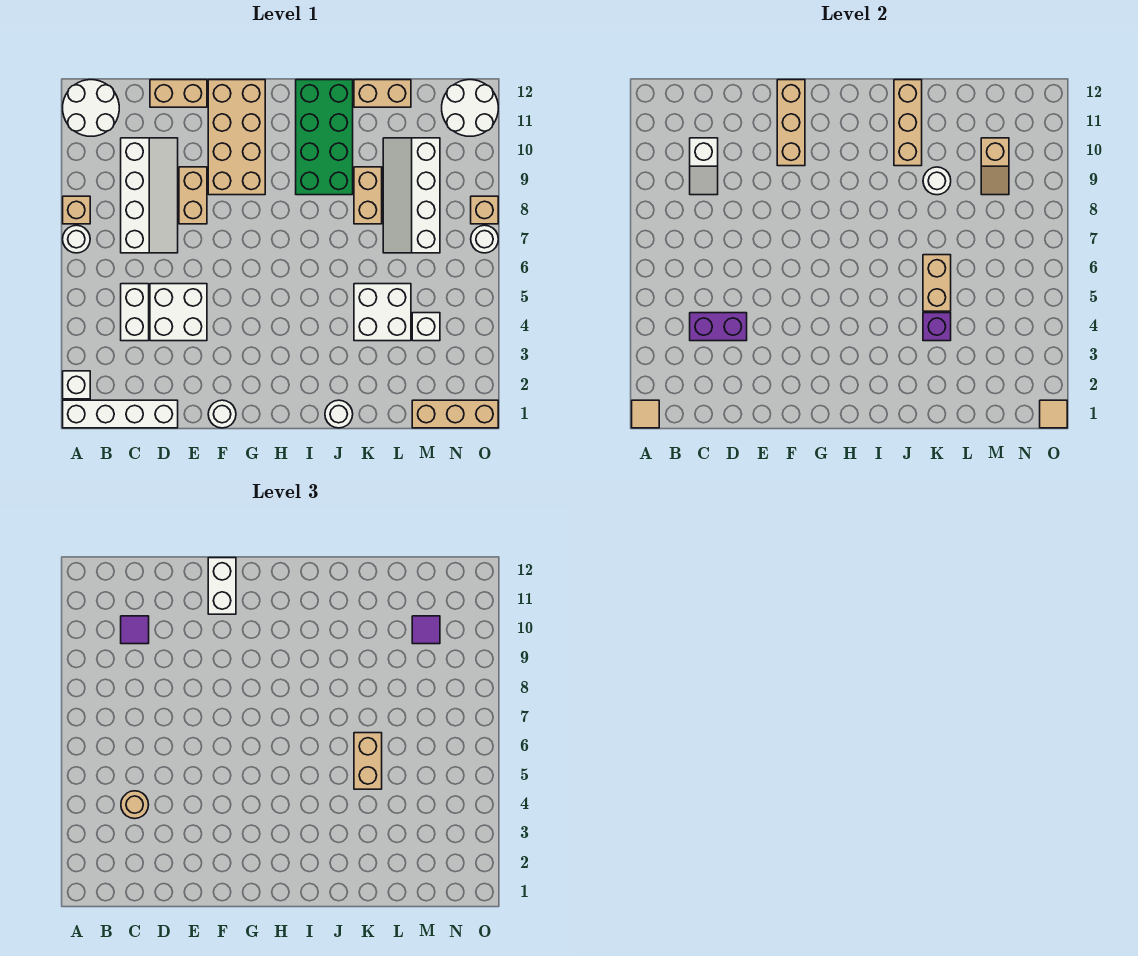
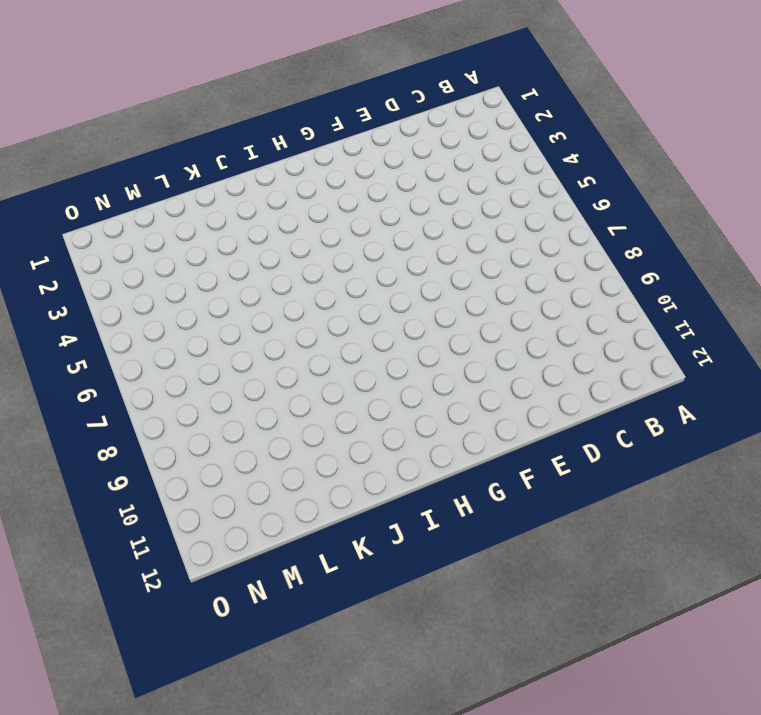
none -> white brick A1:D1 level 1
none -> white brick A2 level 1
none -> white round brick A7 level 1
none -> tan brick A8 level 1

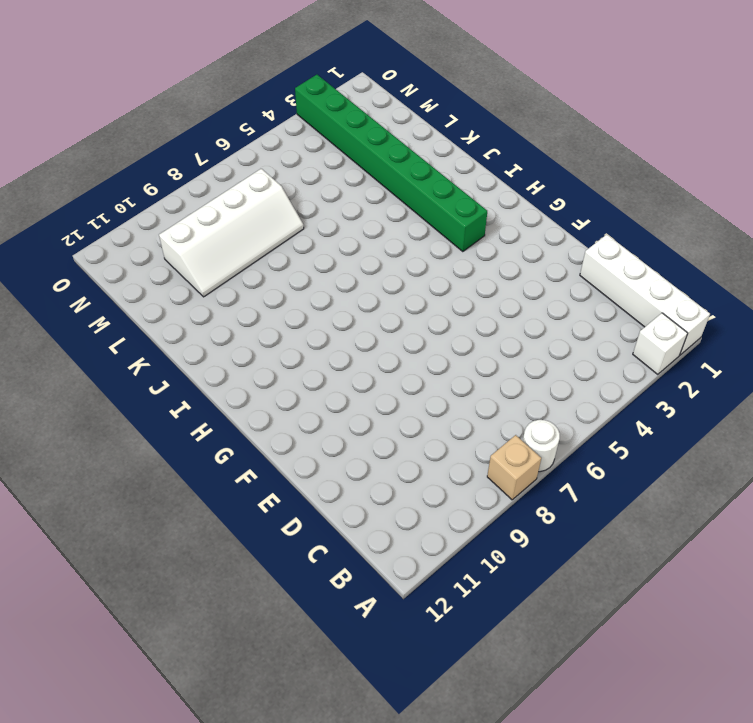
green brick H3:O3 level 1 -> none
none -> white round brick A11:B12 level 1
none -> white brick C4:C5 level 1
none -> white slope C7:D10 level 1 top C
none -> white brick D4:E5 level 1

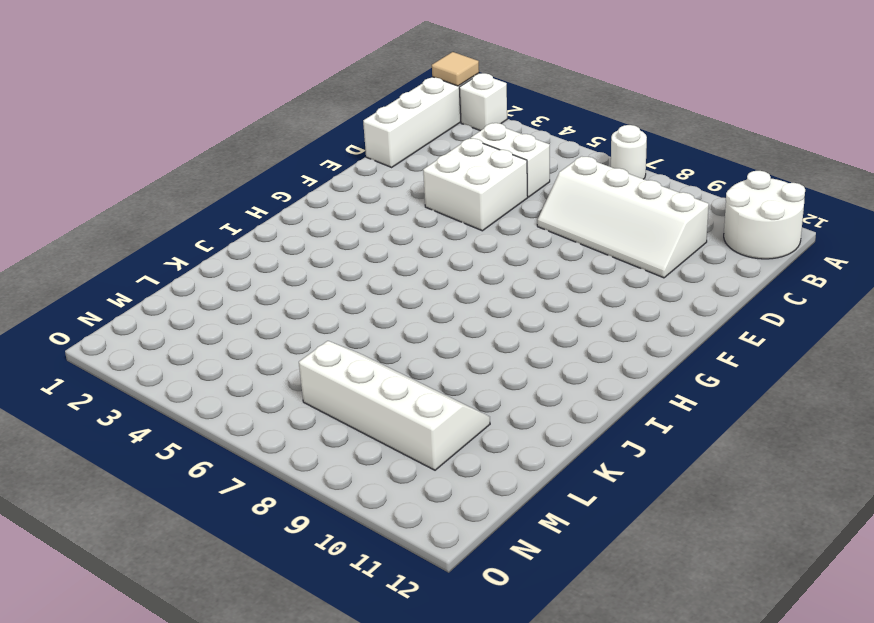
none -> tan brick A8 level 1
none -> tan brick D12:E12 level 1
none -> tan brick E8:E9 level 1
none -> white round brick F1 level 1

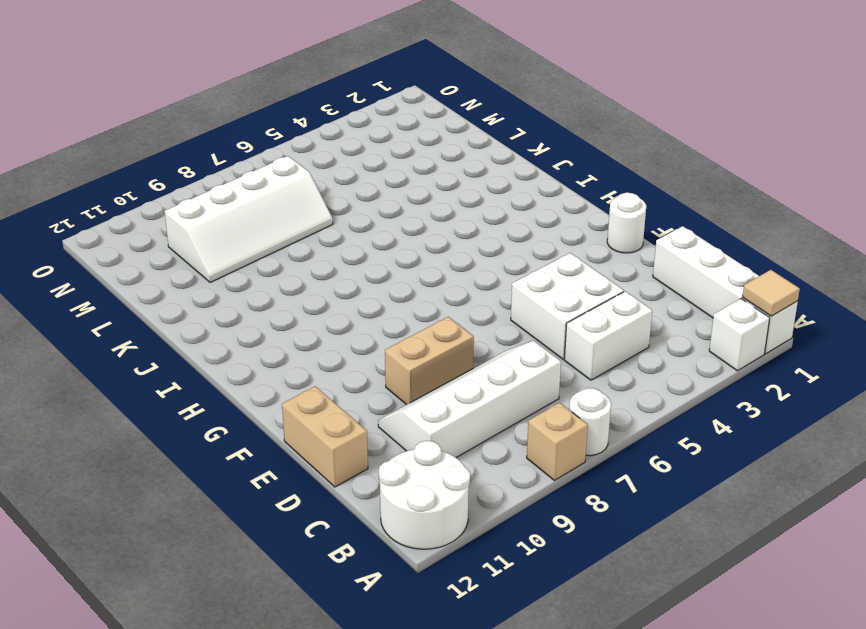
none -> tan brick F9:G12 level 1
none -> green brick I9:J12 level 1
none -> white round brick J1 level 1
none -> white brick K4:L5 level 1

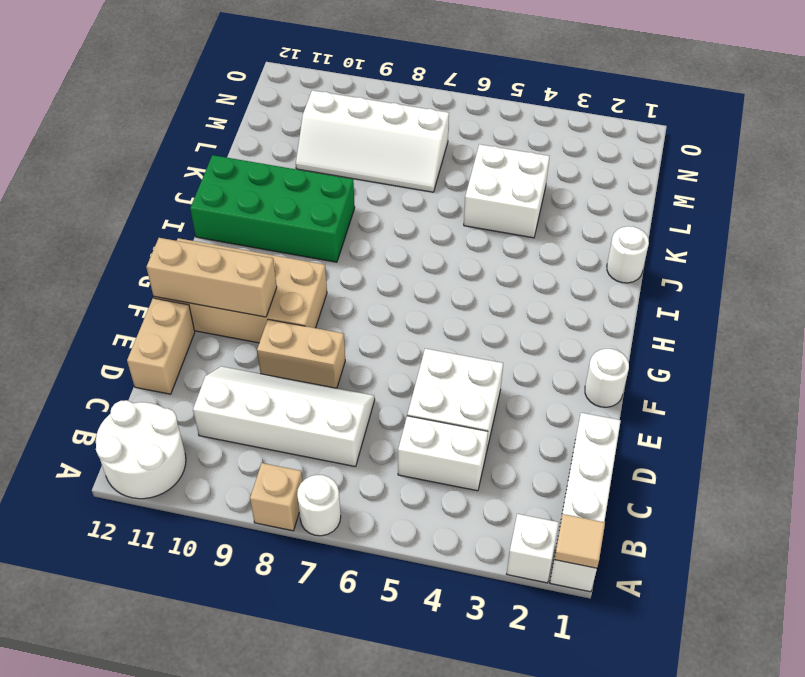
none -> tan brick K8:K9 level 1
none -> tan brick K12:L12 level 1
none -> tan brick M1:O1 level 1
none -> white brick M4 level 1

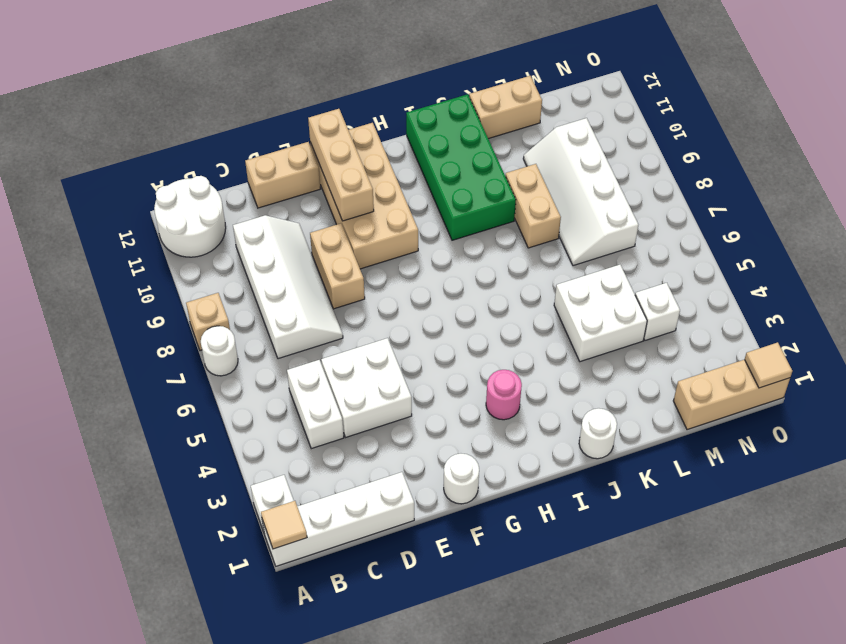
pink round brick H3 level 1 -> none
none -> white round brick N11:O12 level 1
none -> white round brick O7 level 1
none -> tan brick O8 level 1
none -> purple brick C4:D4 level 2

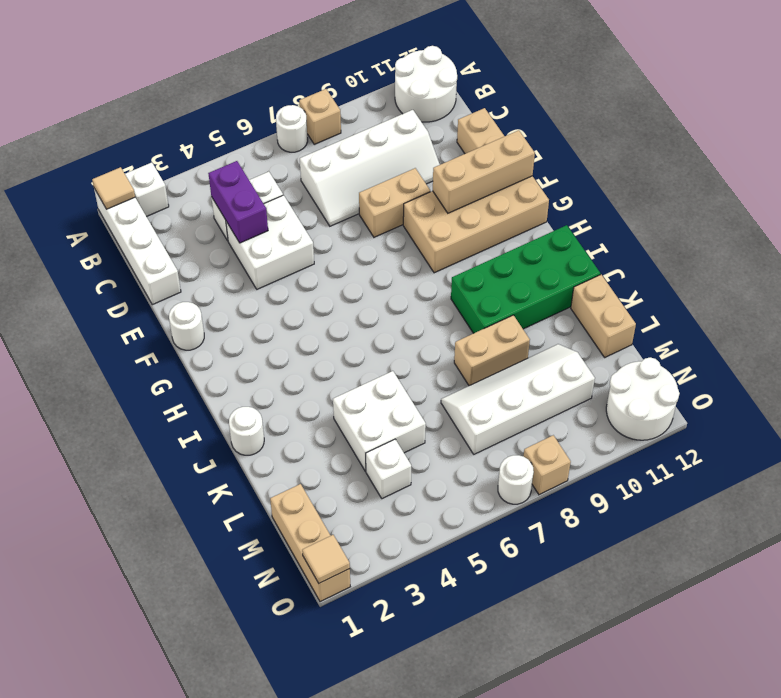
none -> white slope C9:C10 level 2 top 10
none -> tan brick J10:J12 level 2
none -> purple brick K4 level 2
none -> tan brick K5:K6 level 2

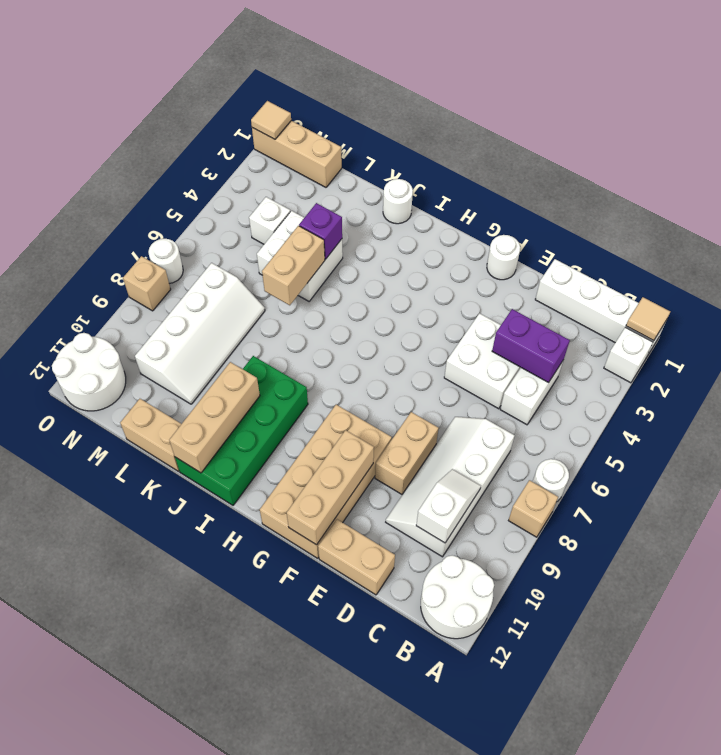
none -> tan brick K8:K9 level 1
none -> white round brick K9 level 2
none -> tan slope M9:M10 level 2 top 10
none -> tan round brick C4 level 3

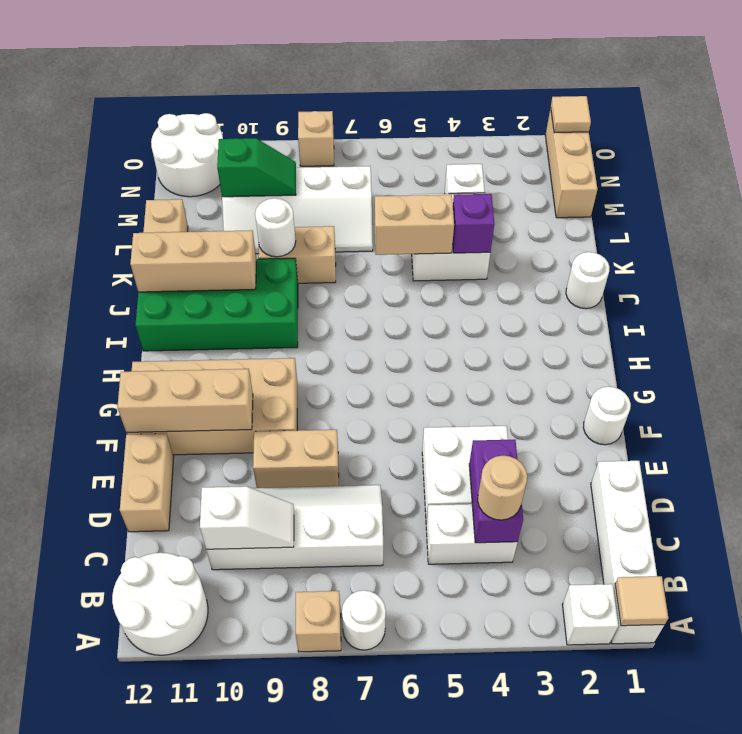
green slope M9:M10 level 2 top 10 -> tan slope M9:M10 level 2 top 10
none -> white round brick O7 level 1
none -> purple tile C10 level 3
none -> white brick F11:F12 level 3
none -> tan brick K5:K6 level 3

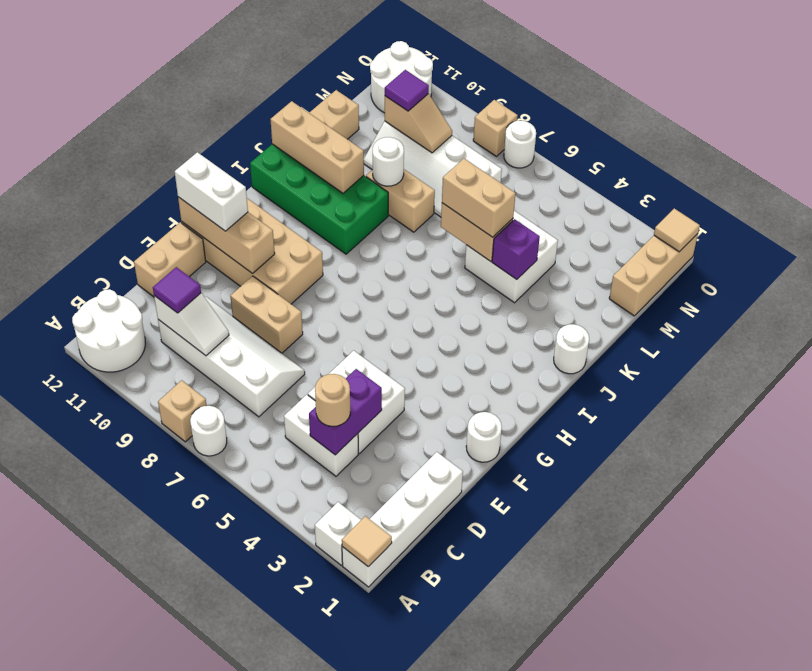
none -> white brick M4 level 1

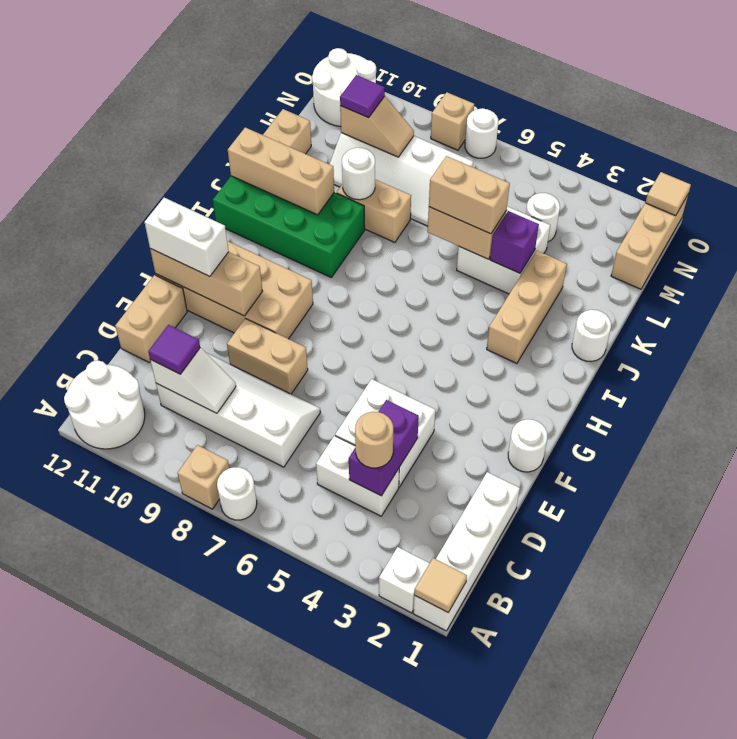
tan brick I3:K3 level 1 -> none
white round brick M4 level 1 -> white brick M4 level 1

